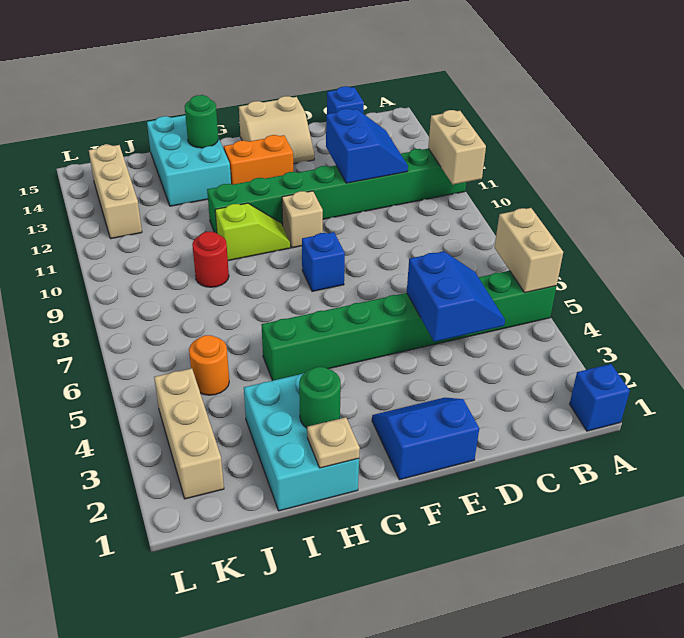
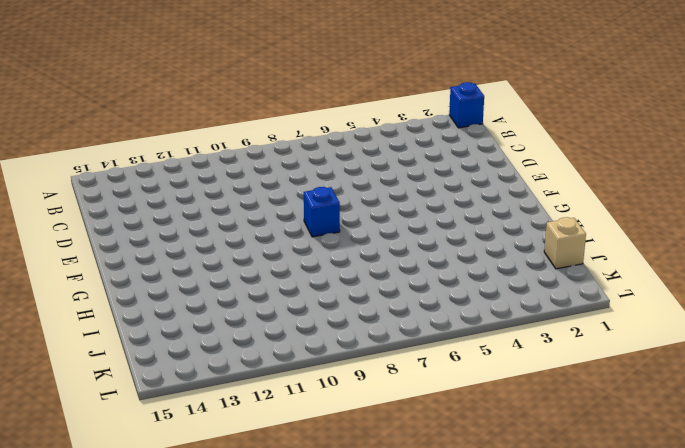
tan brick J1 level 1 -> tan brick F10 level 1
none -> green brick A5:H5 level 1
none -> green brick A11:H11 level 1
none -> blue brick C15 level 1

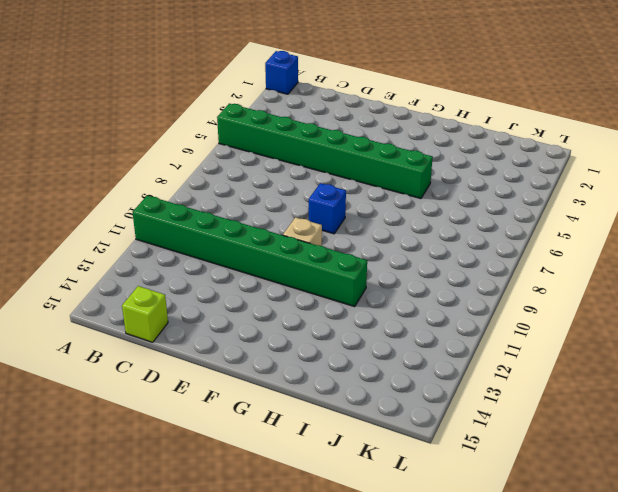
lime brick C15 level 1 -> blue brick C15 level 1
none -> blue slope E1:F2 level 1 top 1
none -> tan slope E14:F15 level 1 top 15
none -> orange brick F13:G13 level 1

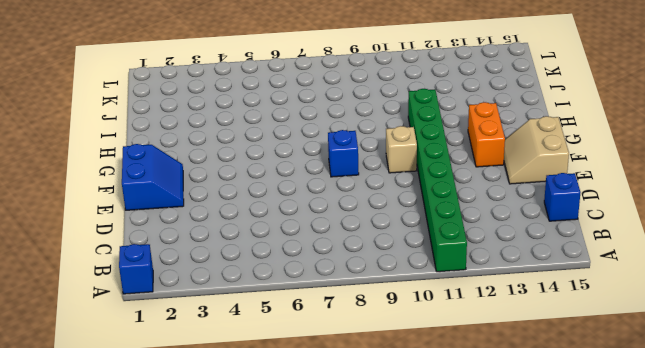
none -> green brick A5:H5 level 1
none -> lime slope G10:H10 level 1 top H
none -> cyan brick H1:I3 level 1

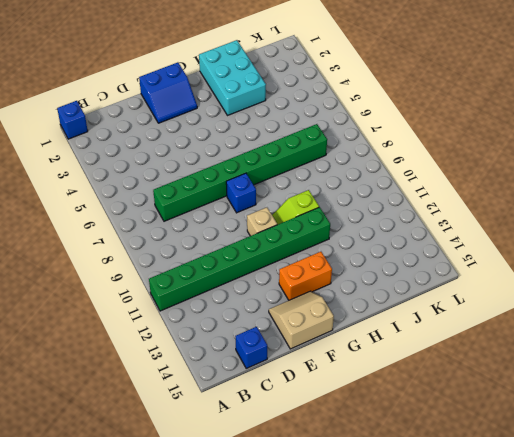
green brick C7:J7 level 1 -> green brick A5:H5 level 1
none -> cyan brick H13:I15 level 1
none -> red round brick I9 level 1
none -> orange round brick J5 level 1

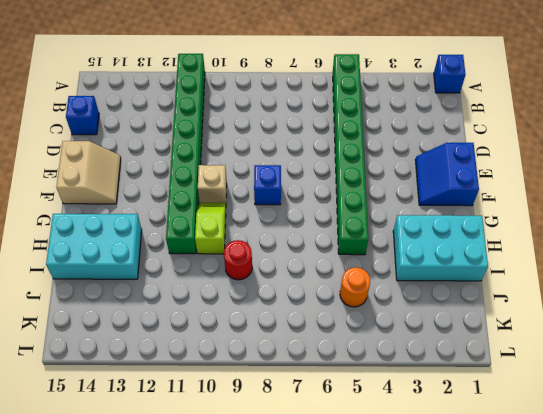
none -> orange brick F13:G13 level 1
none -> tan brick K2:K4 level 1
none -> tan brick K12:K14 level 1

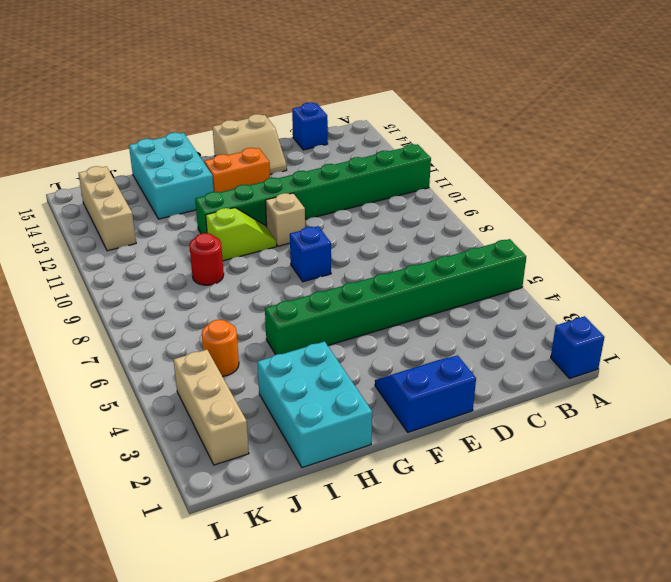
none -> tan brick A5:A6 level 2
none -> tan brick A10:A11 level 2
none -> blue slope C4:D5 level 2 top D

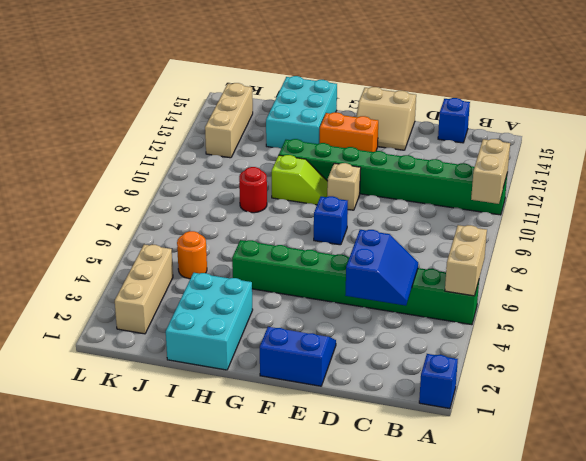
none -> blue slope C11:D12 level 2 top D
none -> tan plate H1 level 2
none -> green round brick H2 level 2

